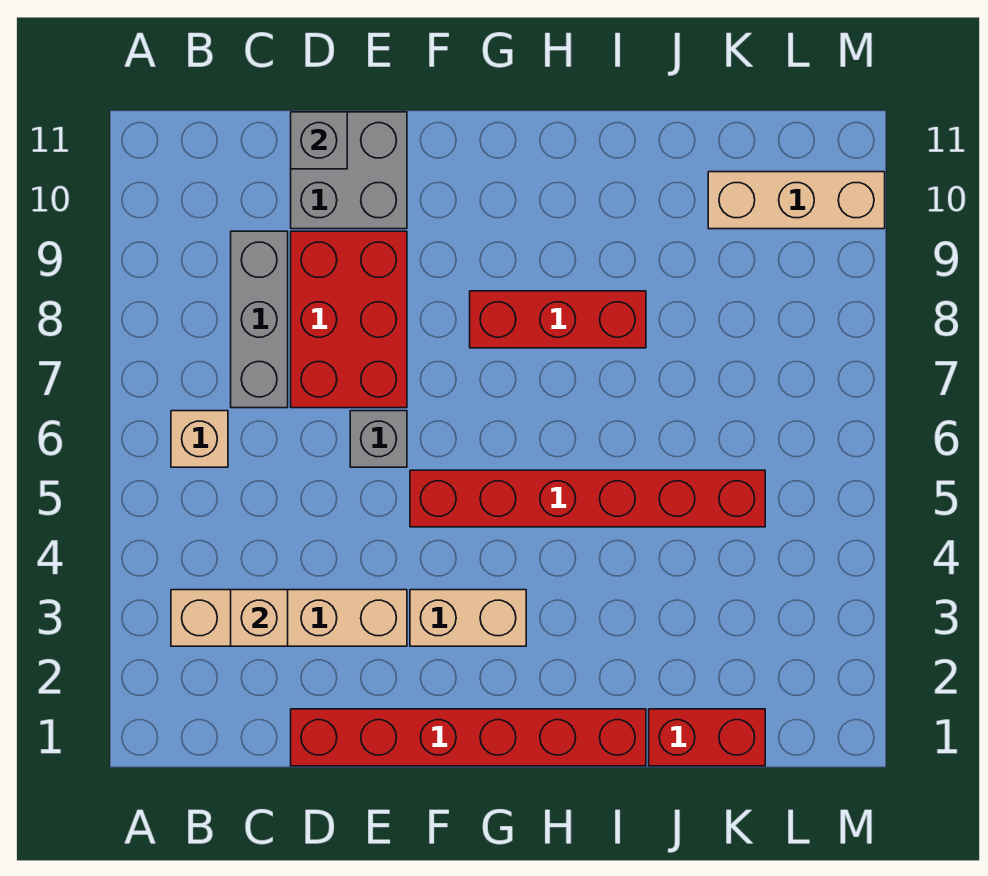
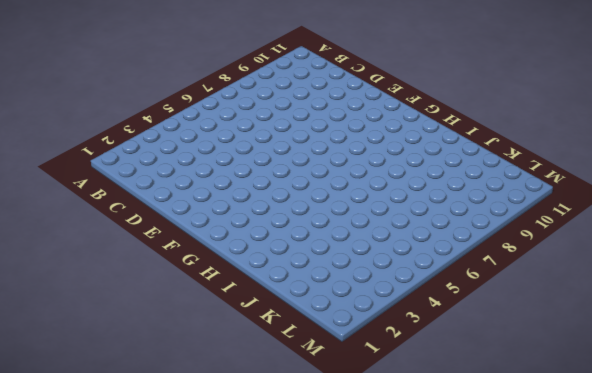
none -> tan brick B3:E3 level 1
none -> tan brick B6 level 1
none -> grey brick C7:C9 level 1

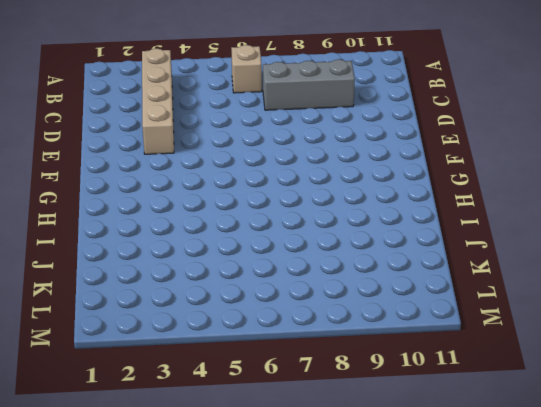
none -> red brick D1:I1 level 1
none -> red brick D7:E9 level 1
none -> grey brick D10:E11 level 1

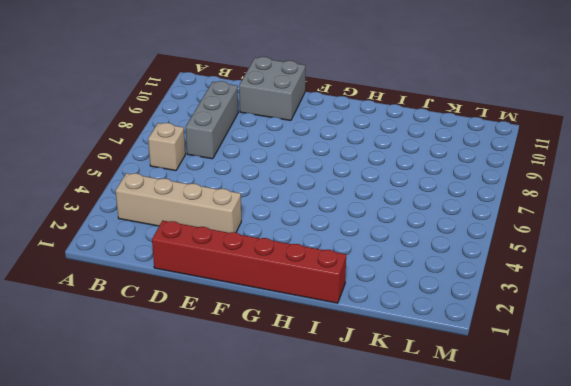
none -> red brick D7:E9 level 1
none -> grey brick E6 level 1
none -> tan brick F3:G3 level 1

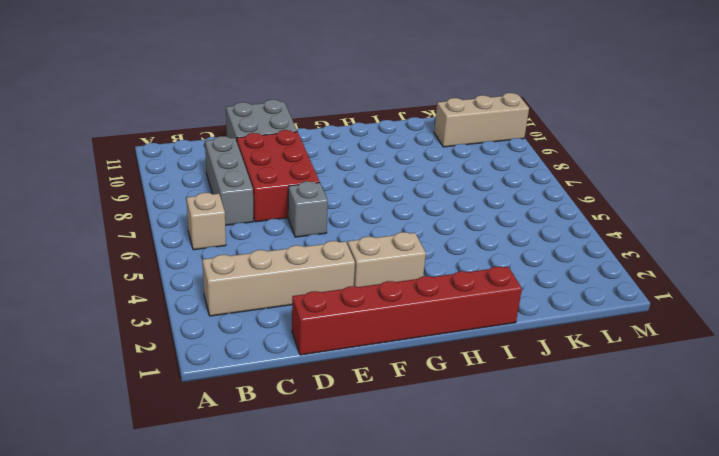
none -> red brick F5:K5 level 1
none -> red brick G8:I8 level 1
none -> red brick J1:K1 level 1

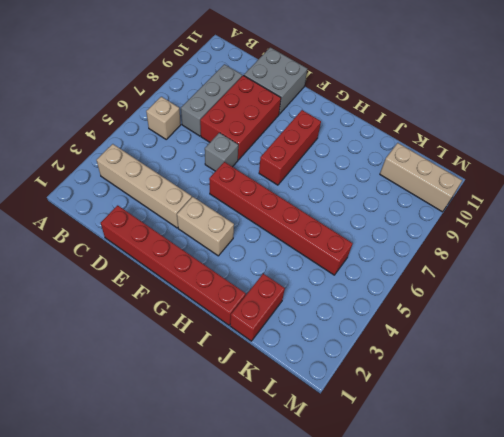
red brick G7:G9 level 1 -> red brick G8:I8 level 1
red brick J1:J2 level 1 -> red brick J1:K1 level 1
none -> tan brick C3 level 2
none -> grey brick D11 level 2

